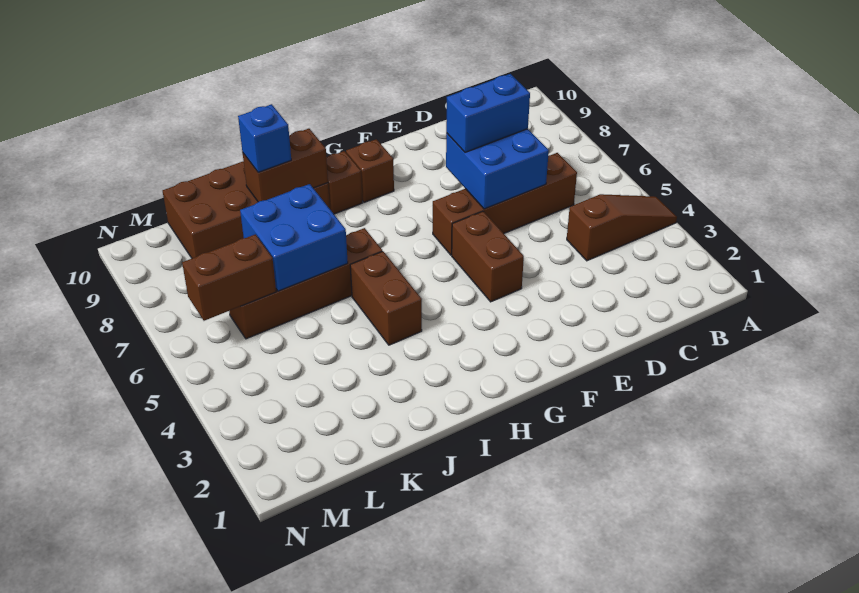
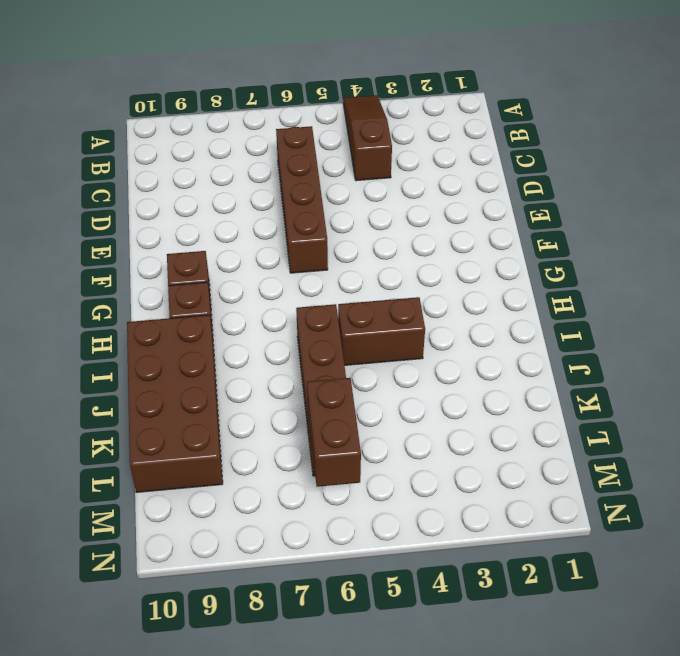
none -> brown brick F4:F5 level 1
none -> blue brick D6:E7 level 2
none -> brown brick I9:J9 level 2

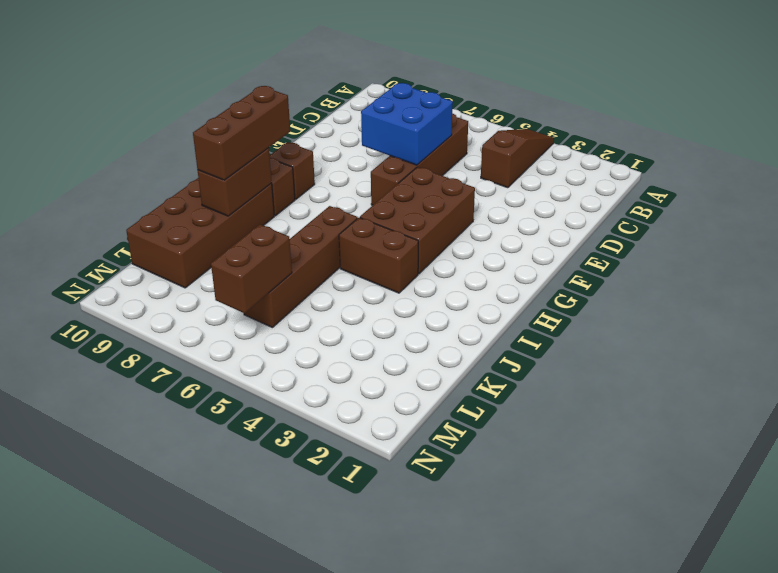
brown brick F4:H5 level 1 -> brown brick F4:F5 level 1
brown brick H9:J9 level 3 -> blue brick J9 level 3
none -> blue brick J6:K7 level 2
none -> blue brick D7:E7 level 3

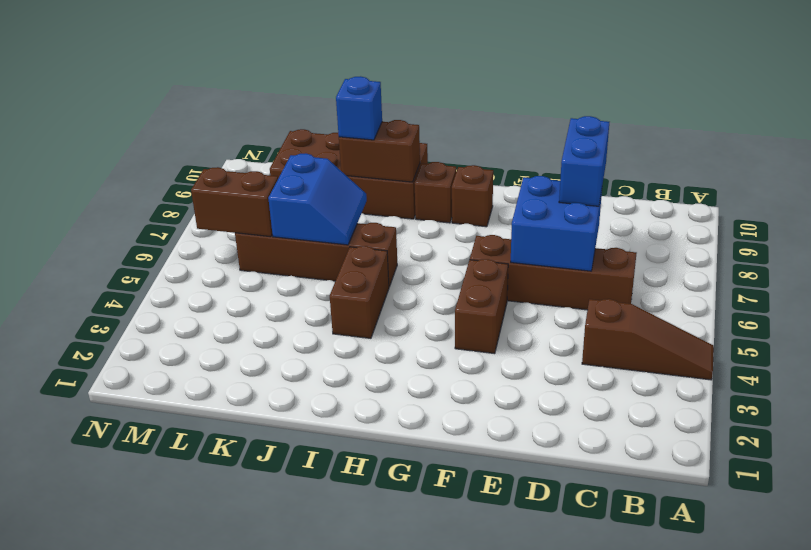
blue brick D7:D8 level 3 -> blue brick D7:E7 level 3
blue slope J6:K7 level 2 top K -> blue brick J6:K7 level 2

